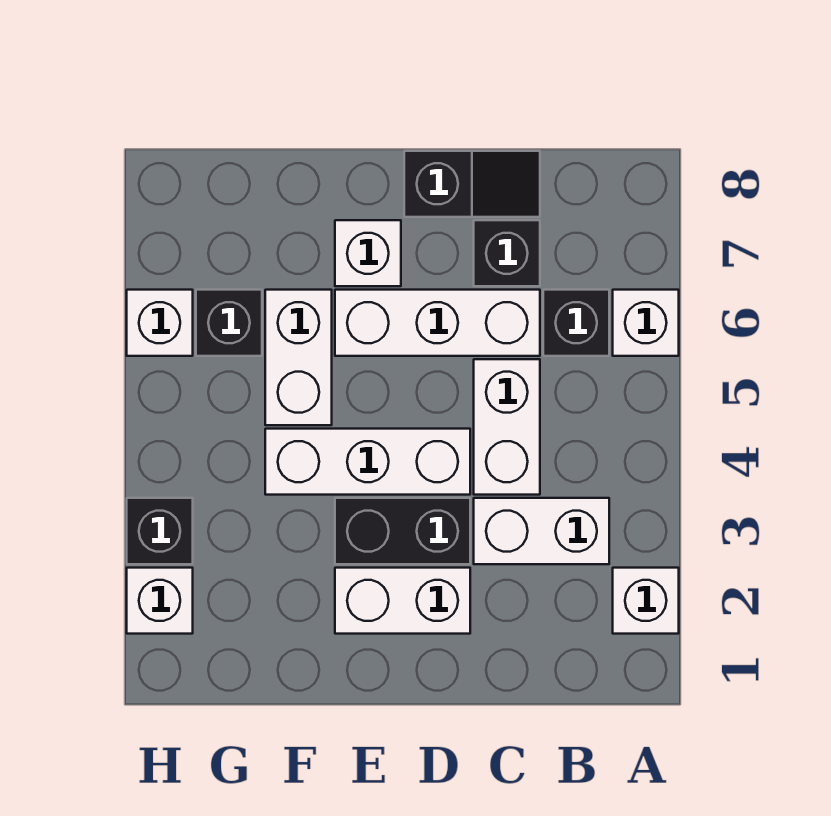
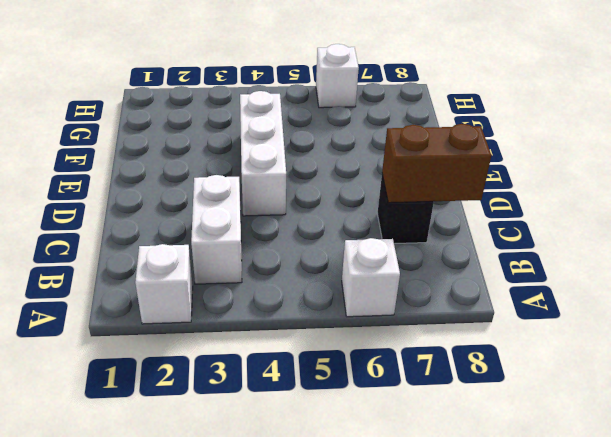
brown brick C7:C8 level 2 -> none
none -> black brick B6 level 1
none -> white brick C4:C5 level 1
none -> white brick C6:E6 level 1

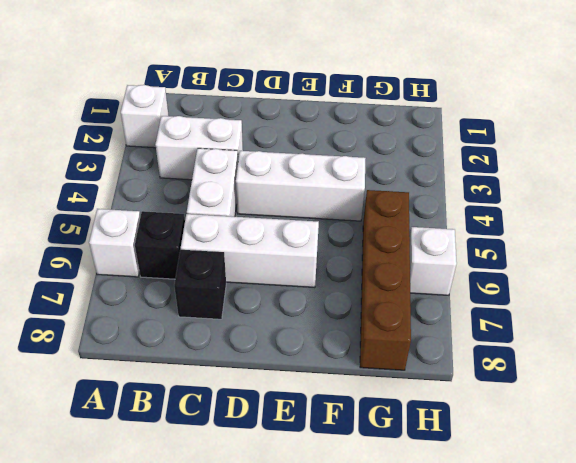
brown brick G5:G8 level 1 -> black brick G6 level 1
none -> black slope C8:D8 level 1 top D
none -> white brick D2:E2 level 1
none -> black brick D3:E3 level 1

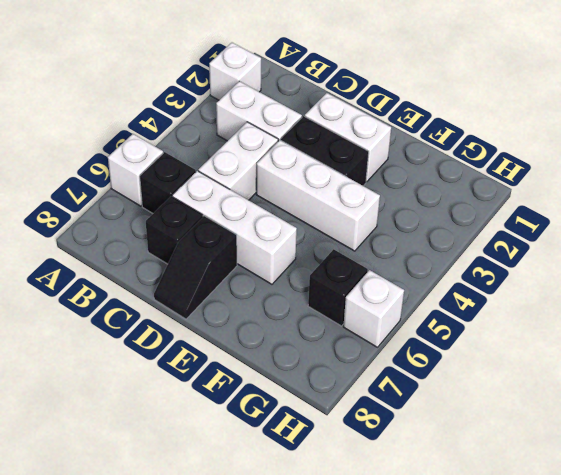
black slope D7:D8 level 1 top 7 -> black slope C8:D8 level 1 top D
none -> white brick E7 level 1
none -> white brick F5:F6 level 1
none -> white brick H2 level 1

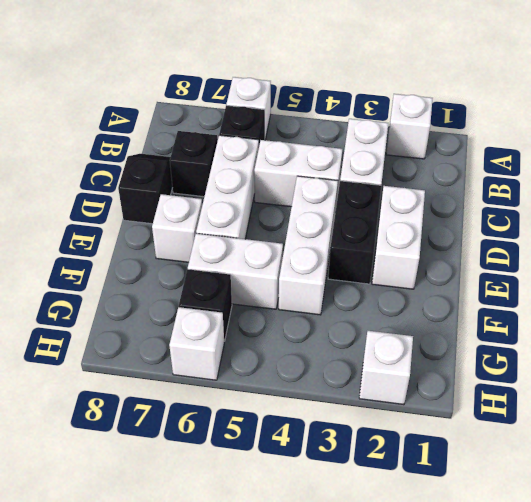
none -> black brick H3 level 1

